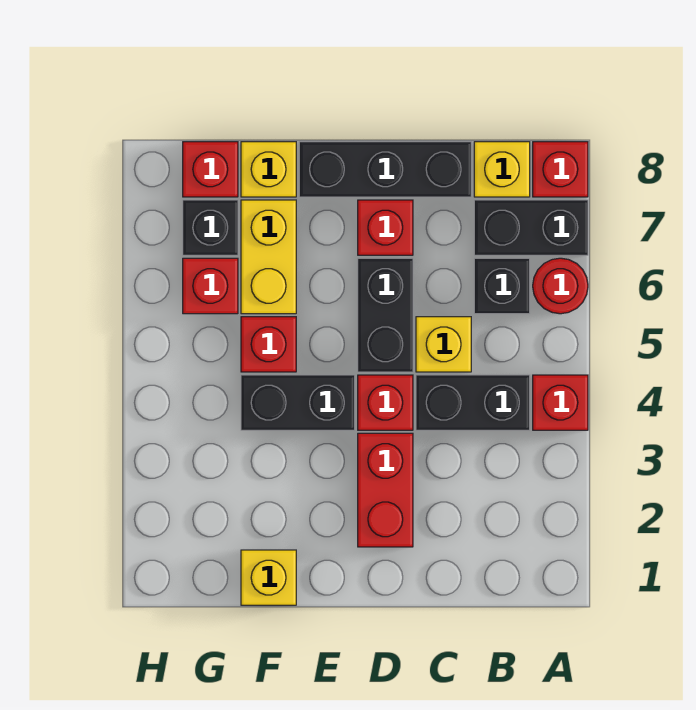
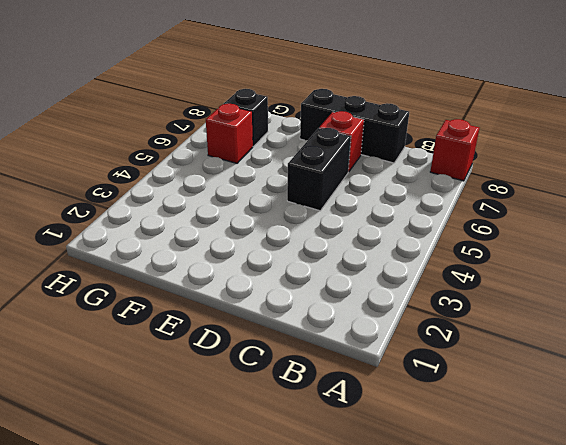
none -> red brick A4 level 1
none -> red round brick A6 level 1
none -> black brick A7:B7 level 1

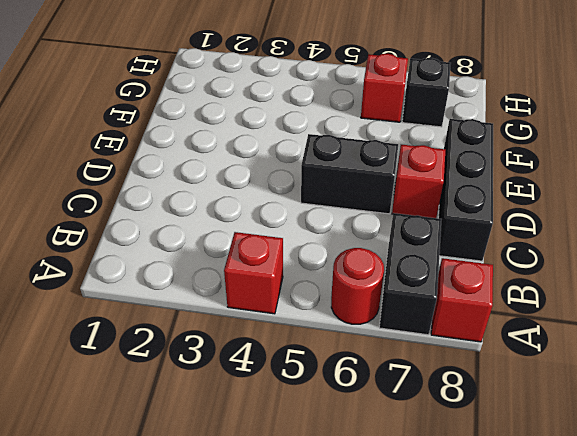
none -> black brick B4:C4 level 1
none -> black brick B6 level 1
none -> yellow brick B8 level 1

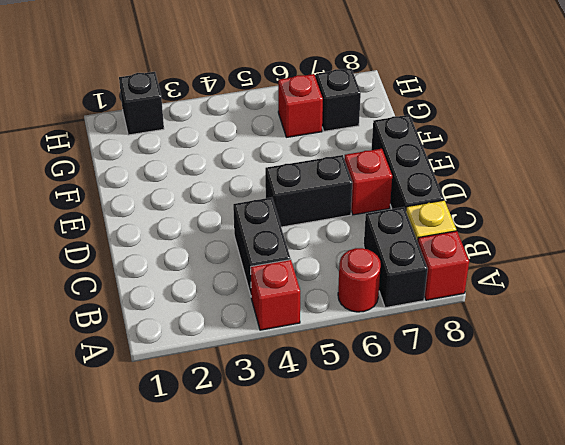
black brick H2 level 1 -> black brick B6 level 1
none -> yellow brick C5 level 1
none -> red brick D2:D3 level 1
none -> red brick D4 level 1

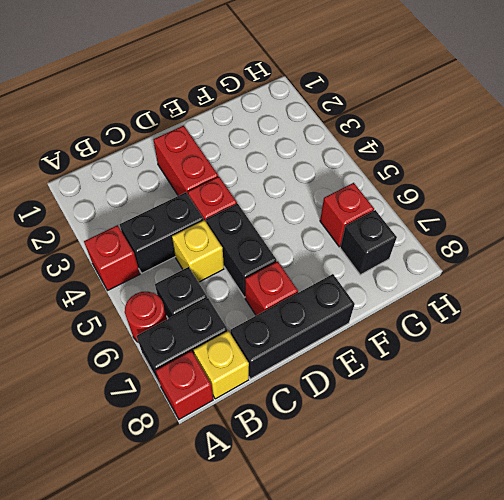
none -> black brick E4:F4 level 1
none -> yellow brick F1 level 1
none -> red brick F5 level 1

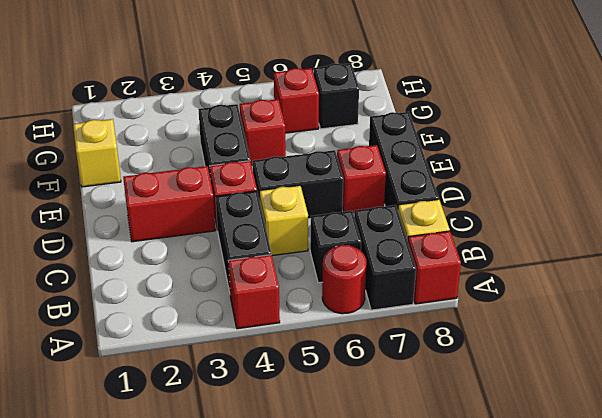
none -> yellow brick F6:F7 level 1
none -> yellow brick F8 level 1
none -> red brick G8 level 1

